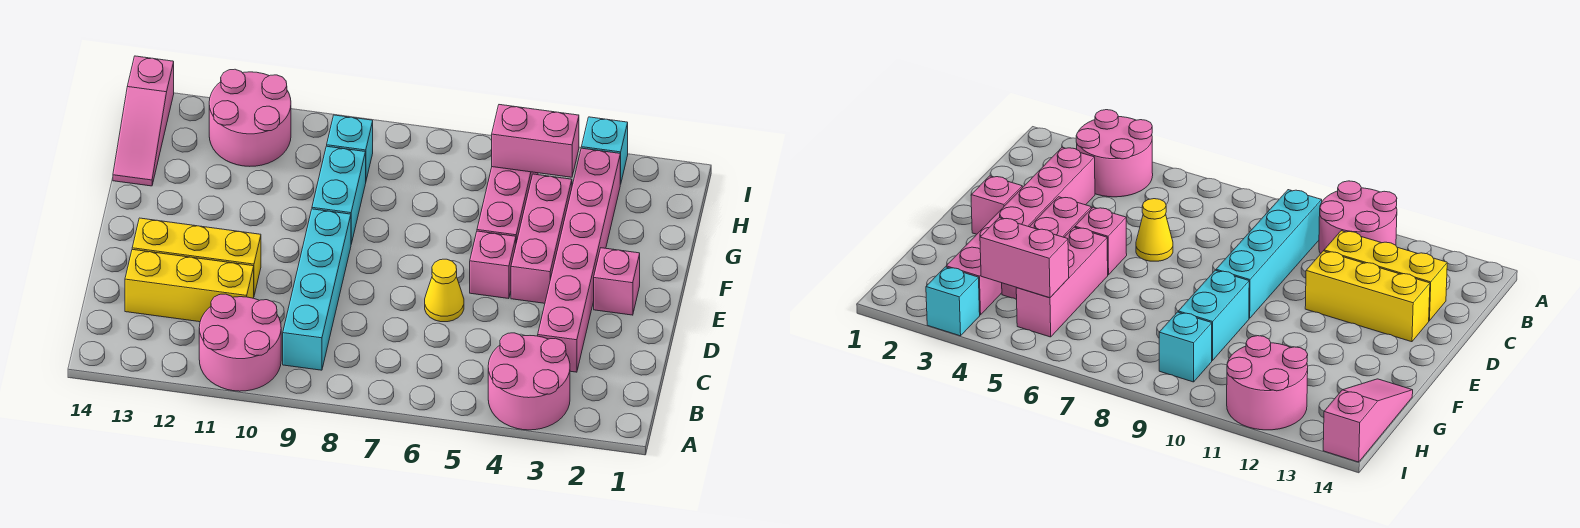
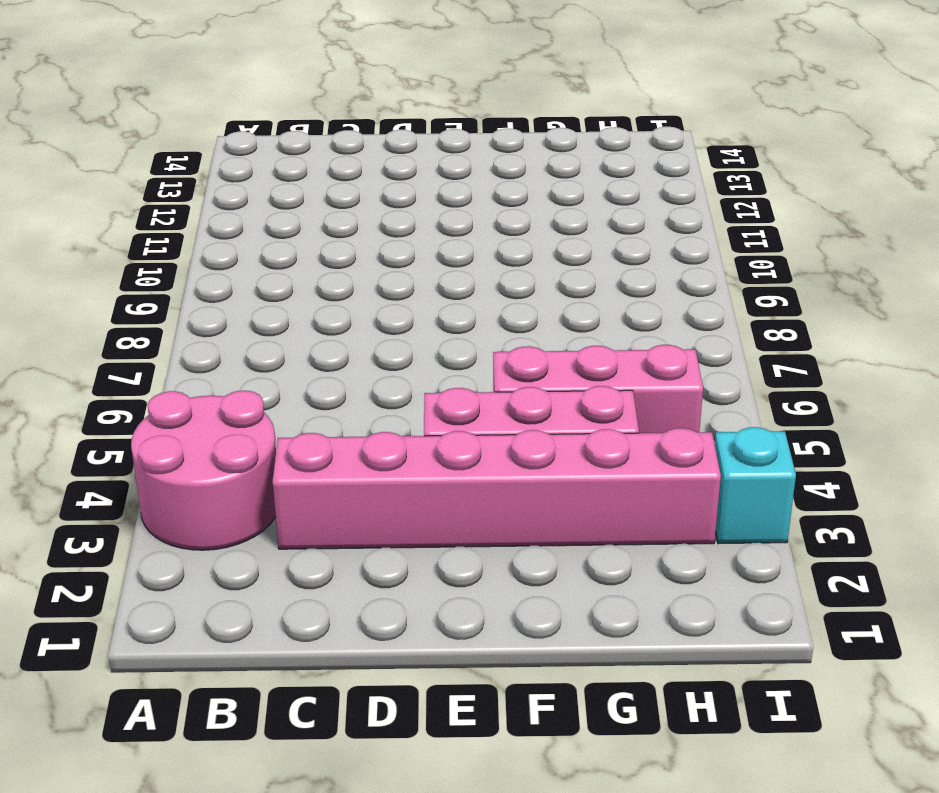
none -> pink round brick A10:B11 level 1
none -> cyan brick B9:E9 level 1
none -> yellow brick C11:C13 level 1

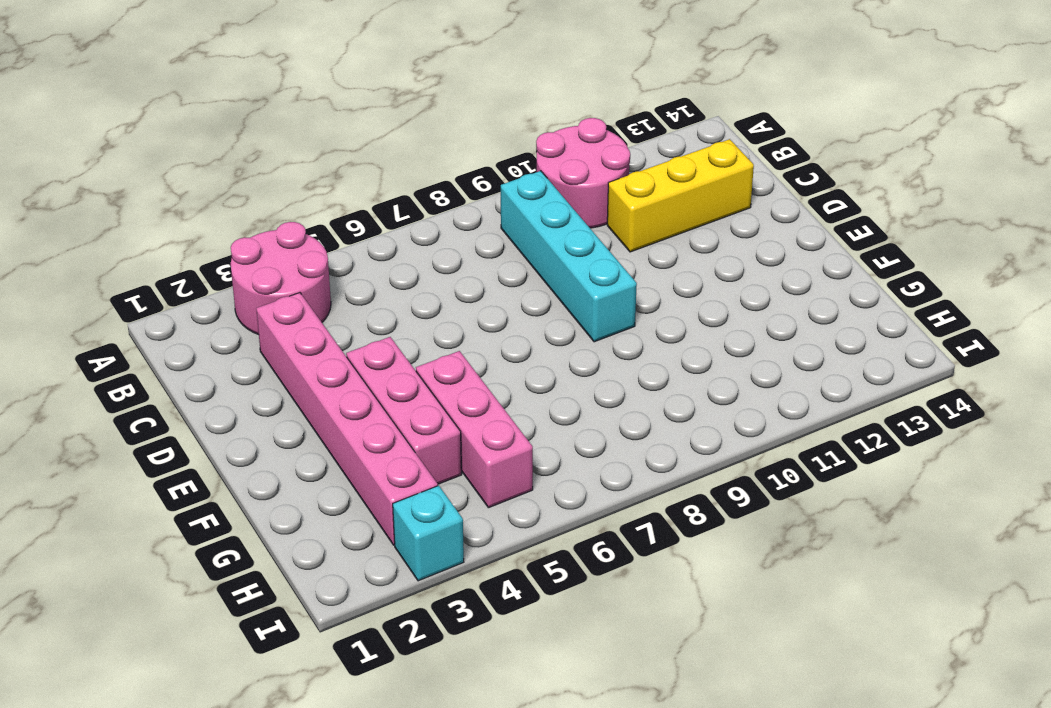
none -> yellow cone D6 level 1
none -> yellow brick D11:D13 level 1
none -> pink brick E2 level 1

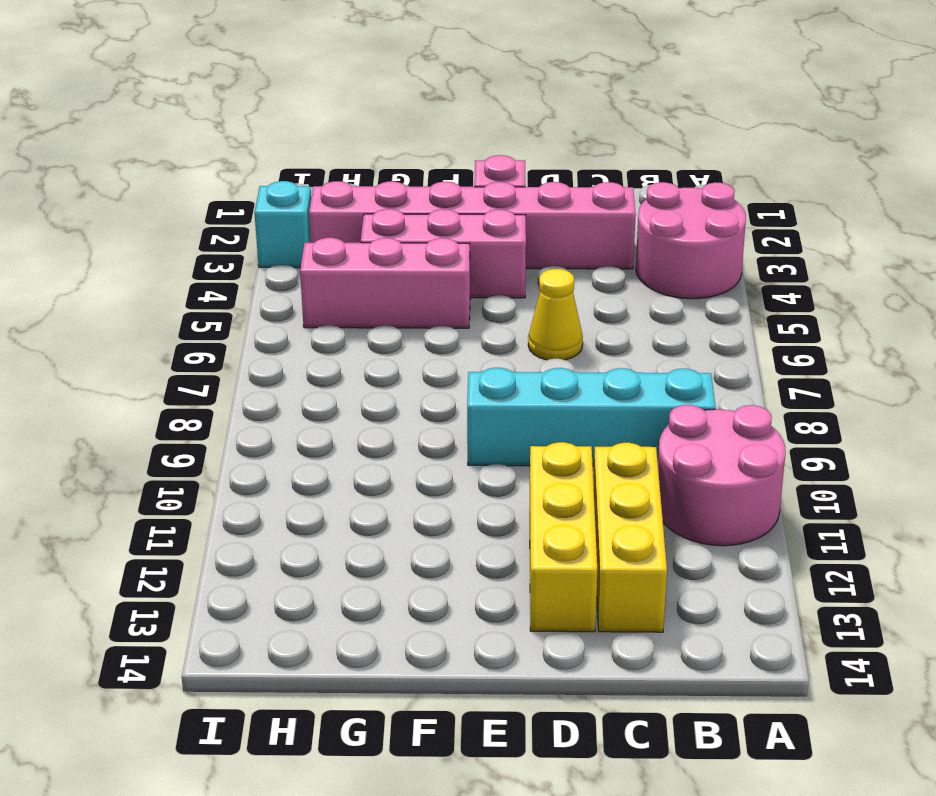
none -> pink brick E5 level 1
none -> cyan brick F9:G9 level 1
none -> pink slope G14:I14 level 1 top I

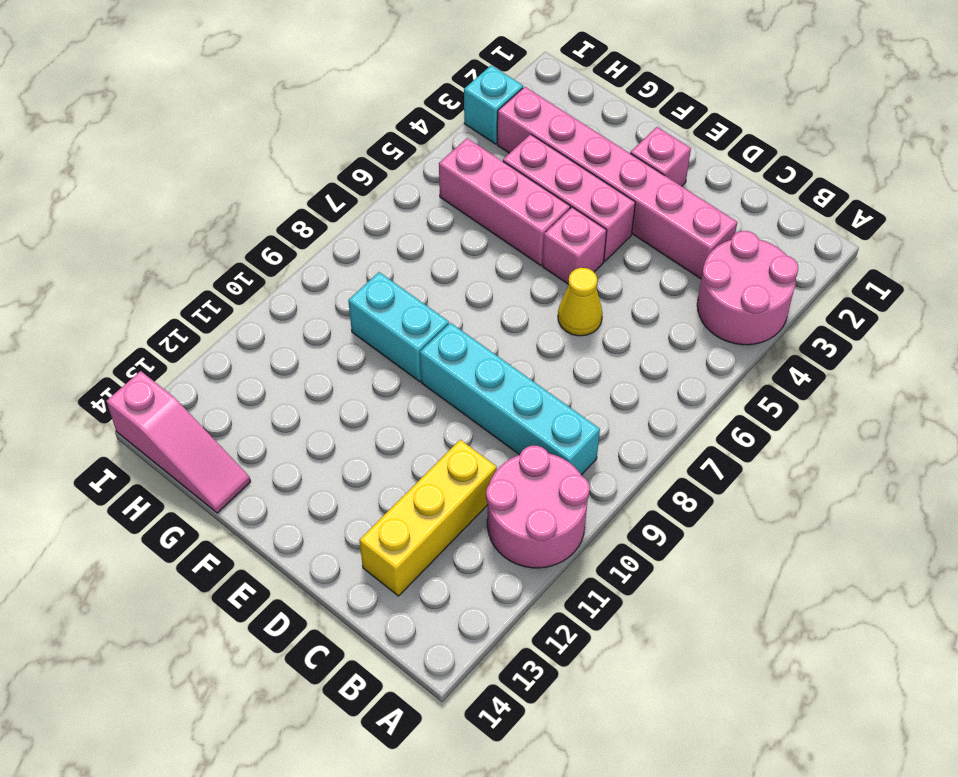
none -> yellow brick D11:D13 level 1
none -> cyan brick H9 level 1
none -> pink round brick H11:I12 level 1

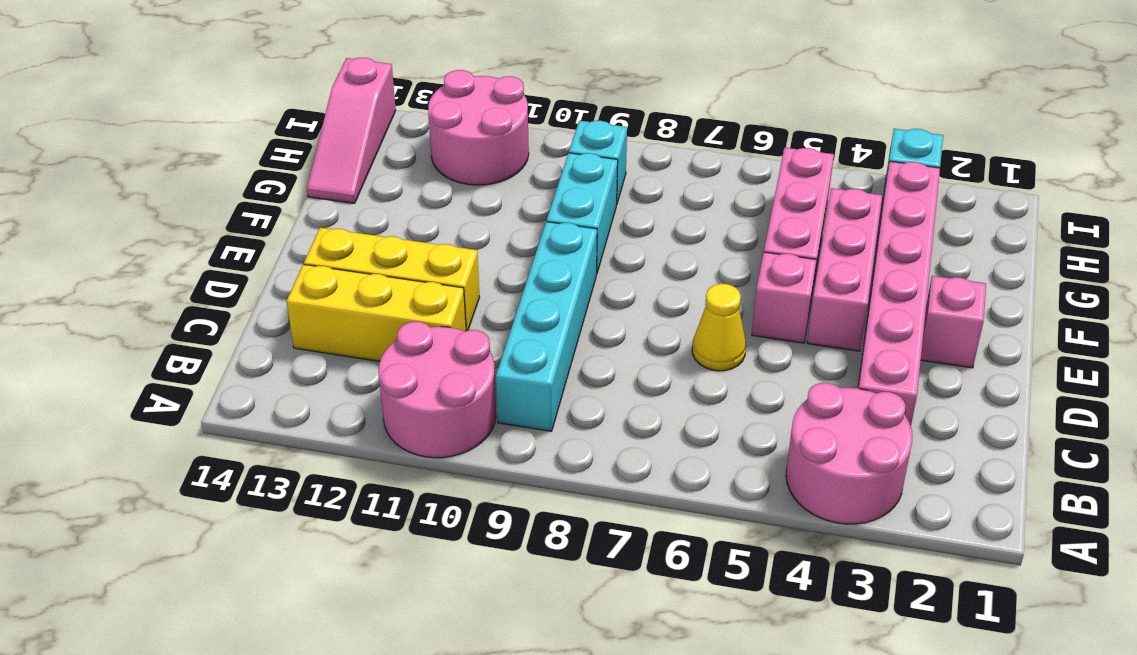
none -> pink brick H4:H5 level 2

